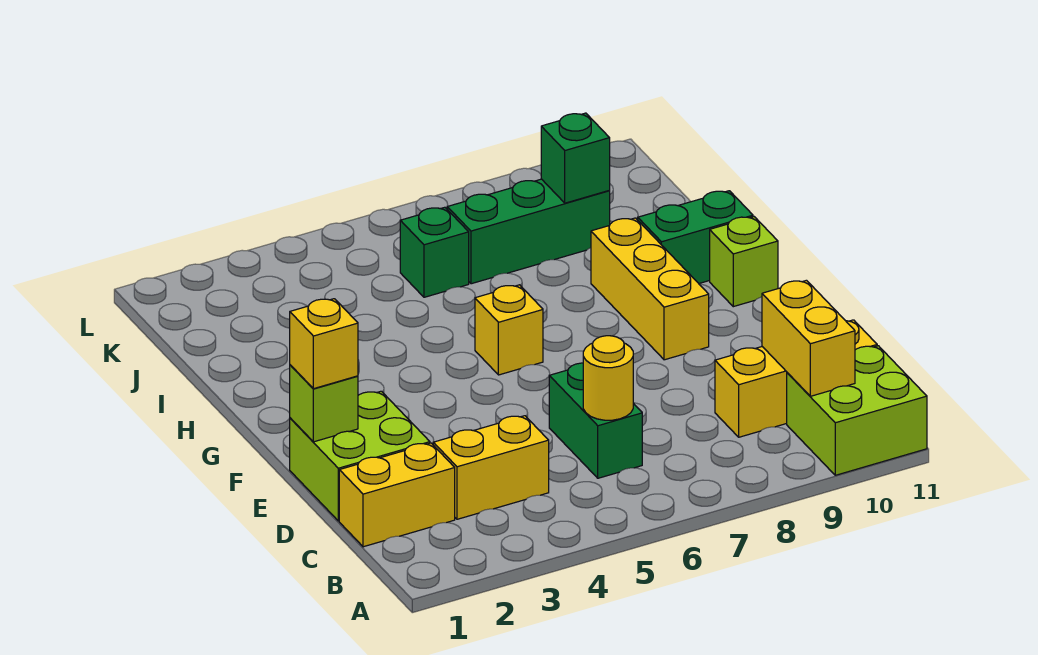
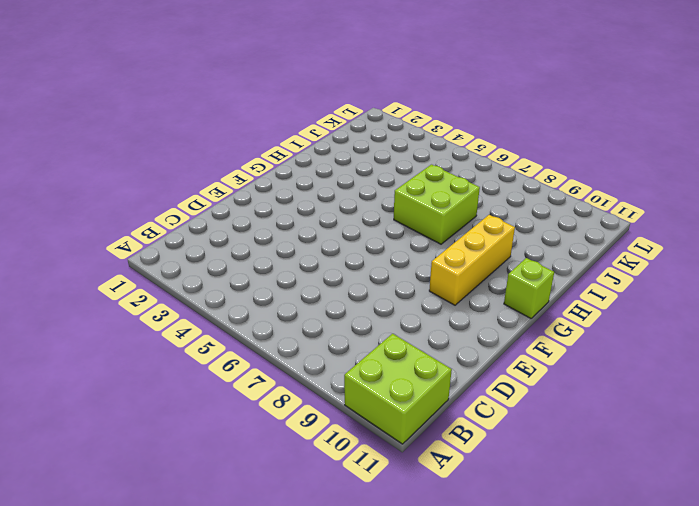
lime brick H6:I7 level 1 -> lime brick D1:E2 level 1
none -> yellow brick C1:C2 level 1
none -> yellow brick C3:C4 level 1
none -> green brick C6:D6 level 1

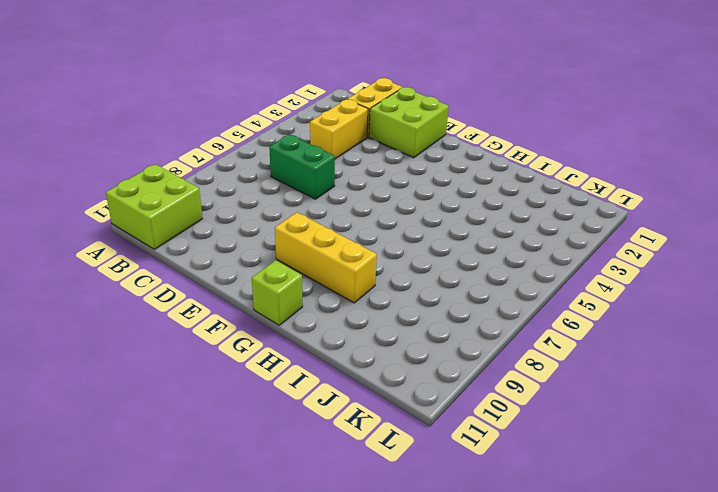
none -> yellow brick C9:C11 level 1
none -> yellow brick G6 level 1
none -> green brick H10:H11 level 1

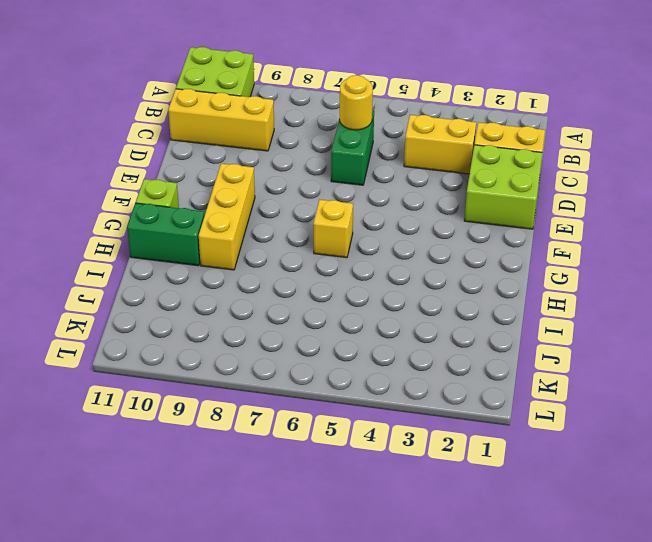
none -> green brick J6 level 1
none -> green brick J7:J9 level 1
none -> yellow brick B10:C10 level 2

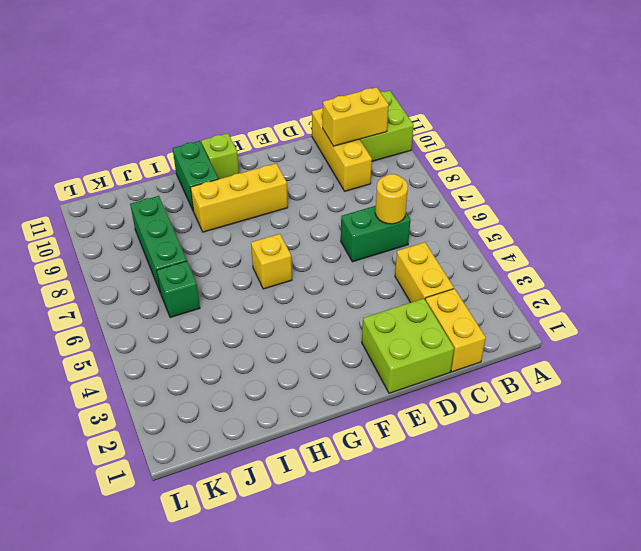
none -> lime brick E1 level 2
none -> green brick J9 level 2
none -> yellow brick E1 level 3

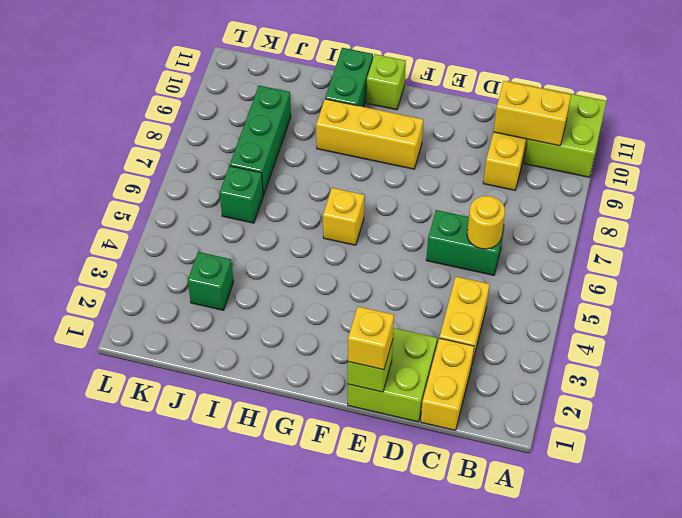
green brick J3 level 1 -> green brick J9 level 2

